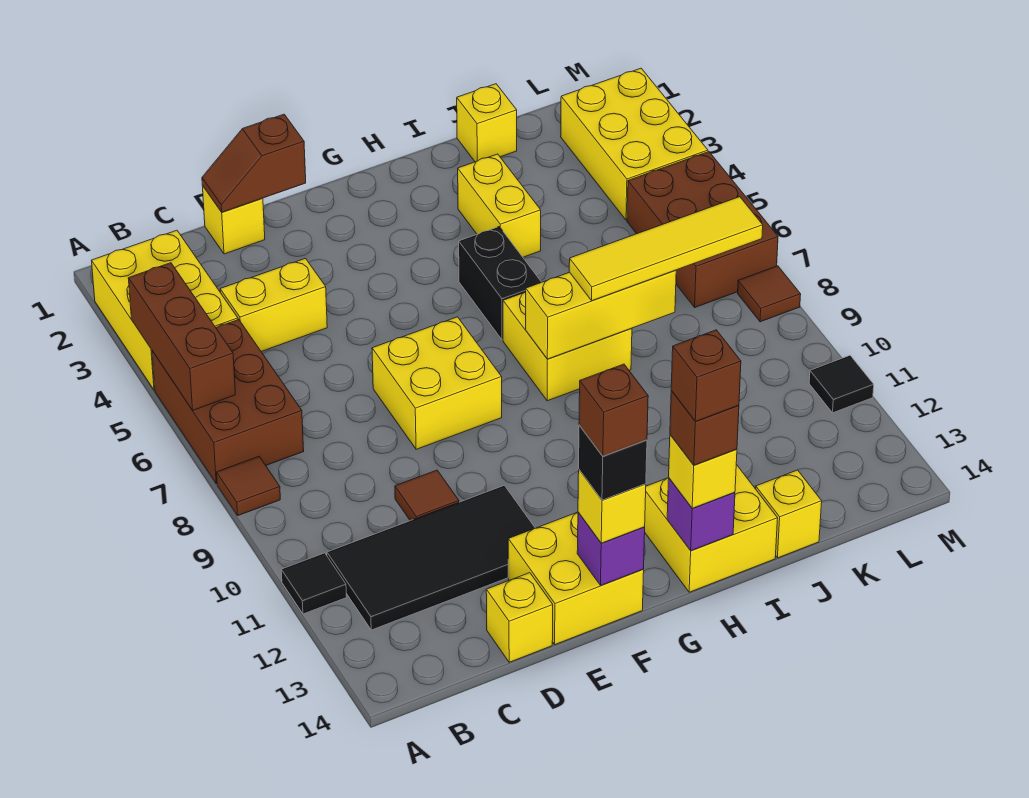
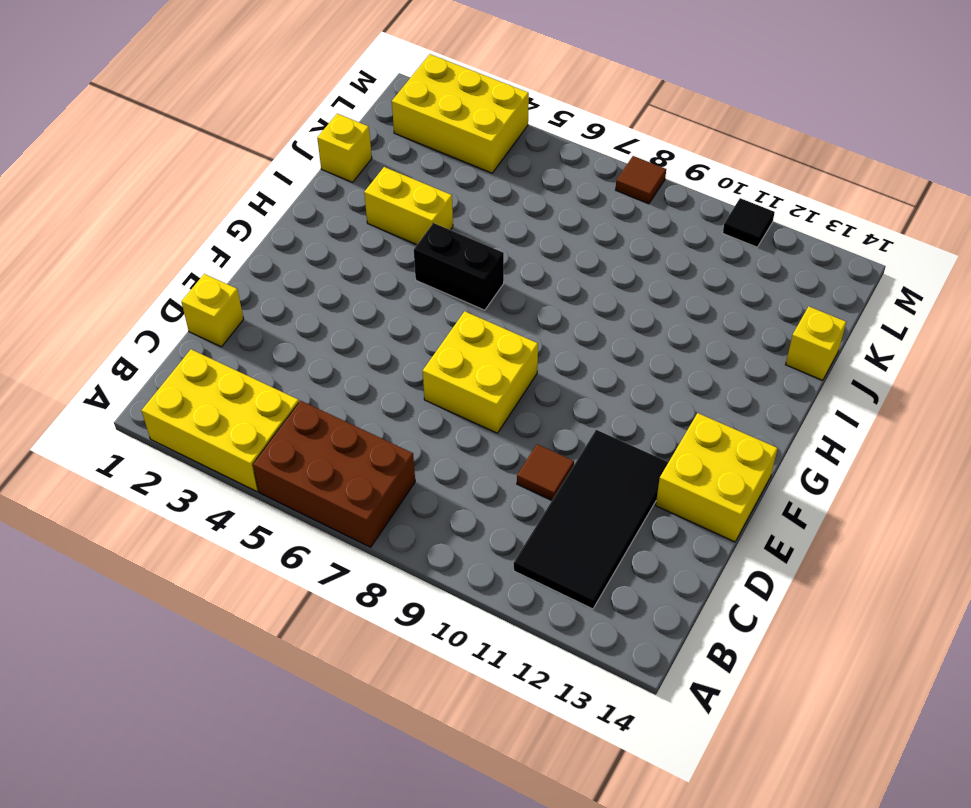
none -> brown tile A8 level 1
none -> black tile A11 level 1
none -> yellow brick C4:D4 level 1
none -> yellow brick D14 level 1

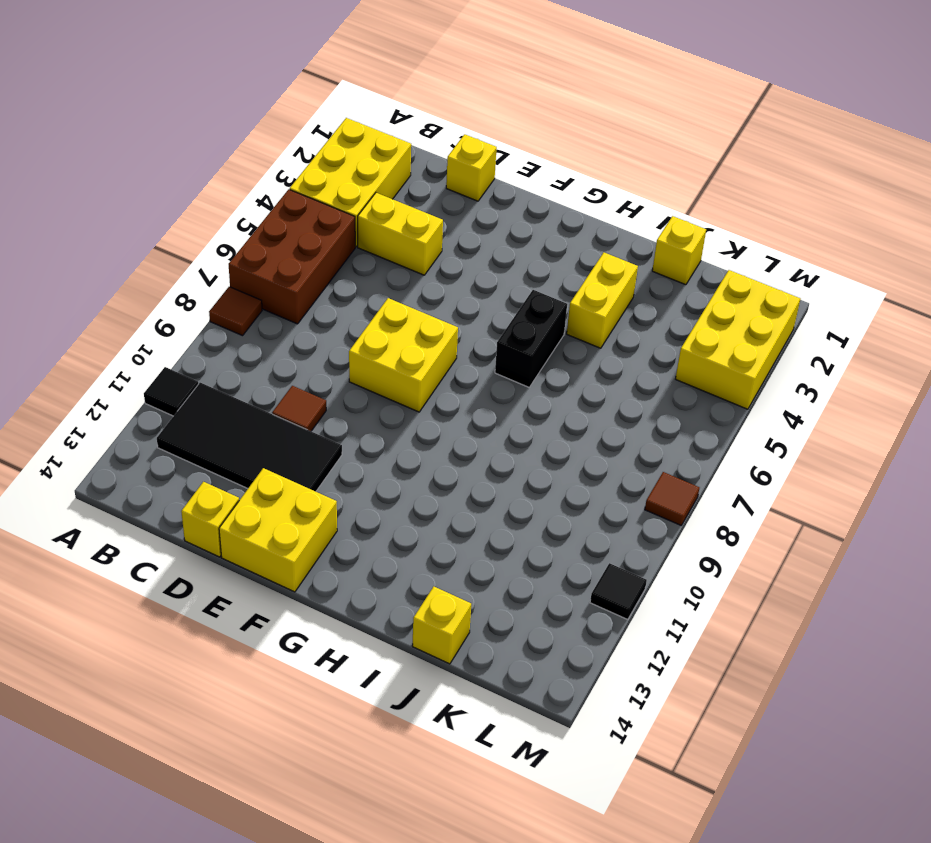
none -> yellow brick H7:I8 level 1
none -> yellow brick H13:I14 level 1
none -> brown brick L5:M7 level 1
none -> brown brick A4:A6 level 2

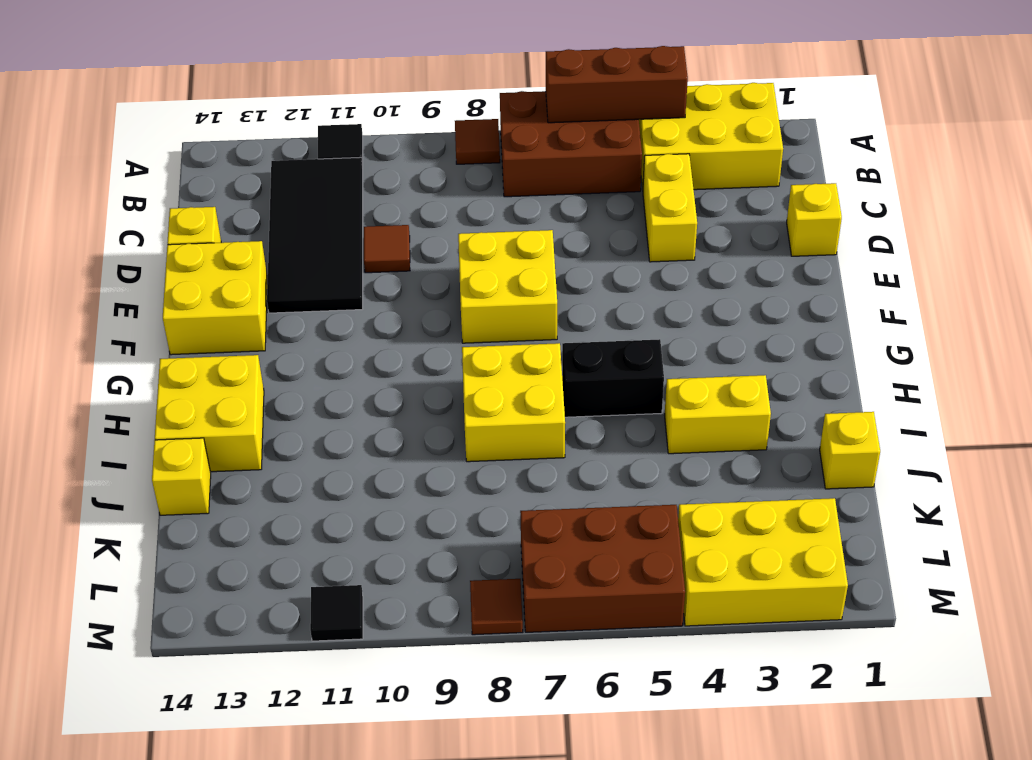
none -> brown slope D1:E1 level 2 top E
none -> purple brick F14 level 2
none -> yellow brick H8:J8 level 2
none -> purple brick H14 level 2

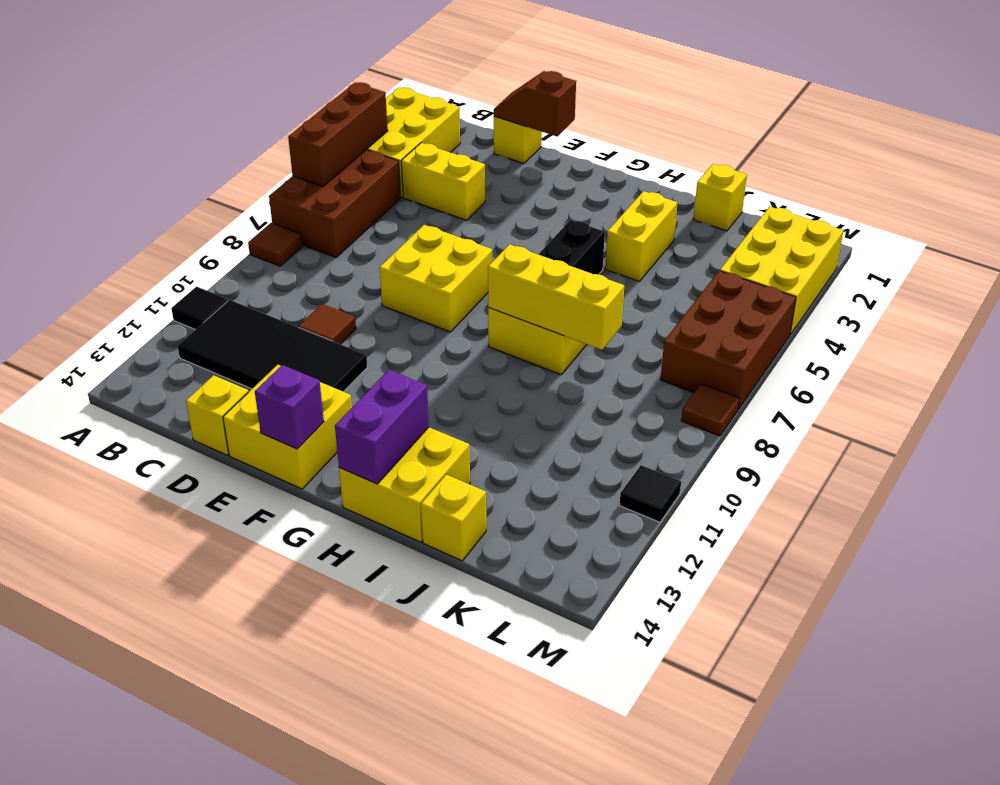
purple brick H13:H14 level 2 -> purple brick H14 level 2
none -> yellow brick F14 level 3
none -> yellow brick H14 level 3
none -> yellow tile I8:L8 level 3
none -> black brick F14 level 4

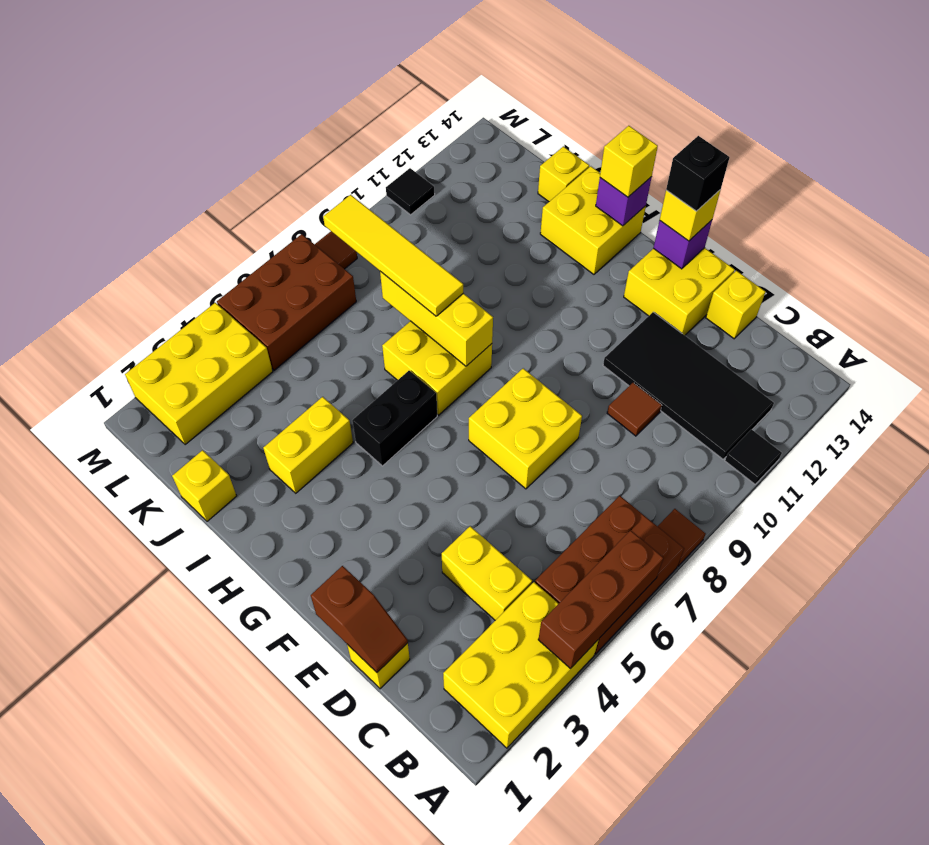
none -> brown brick H14 level 4
none -> brown brick F14 level 5
none -> brown brick H14 level 5

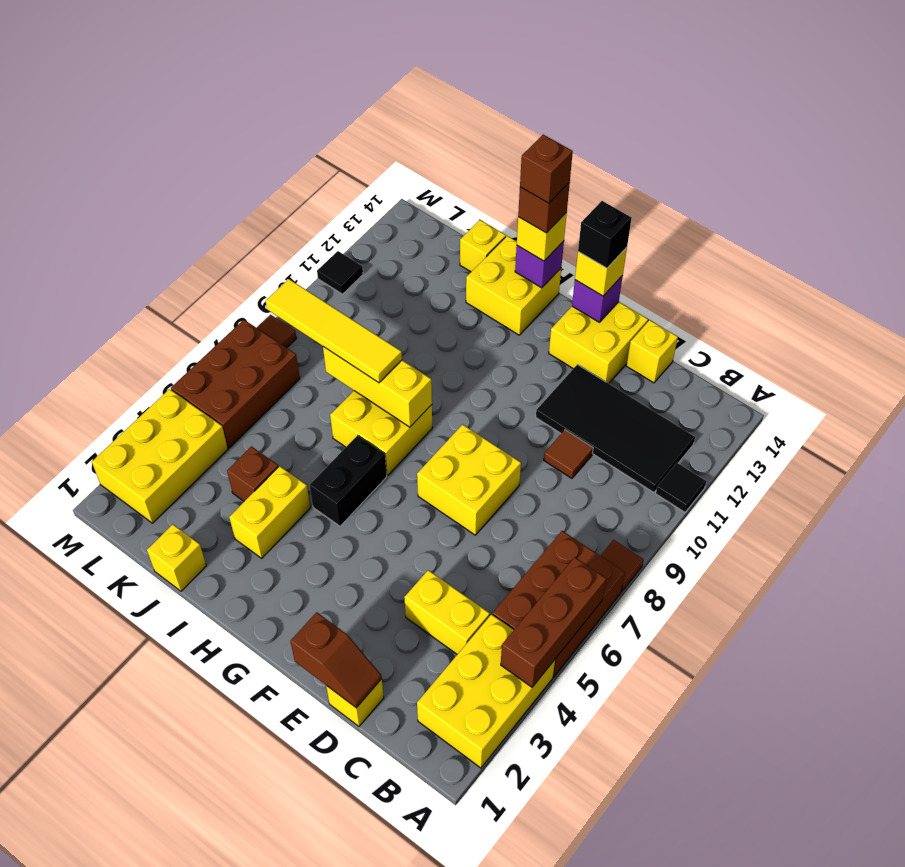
brown brick J4 level 1 -> brown brick F14 level 5

